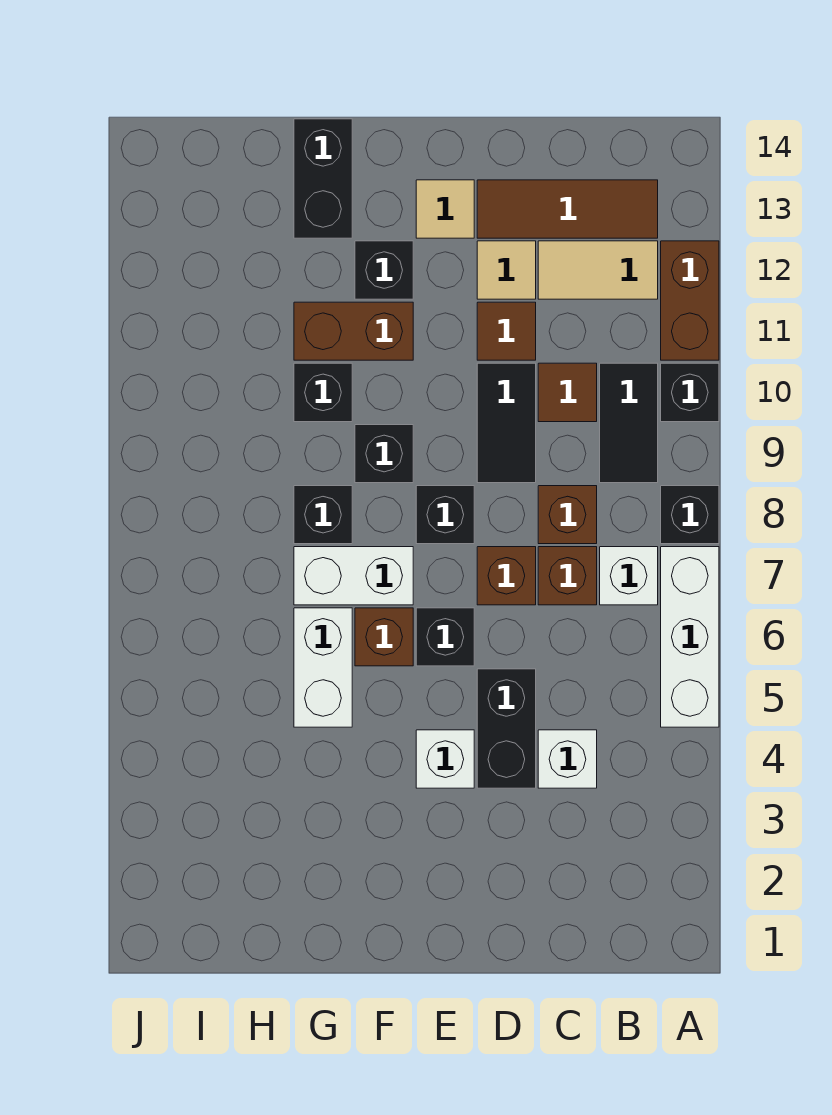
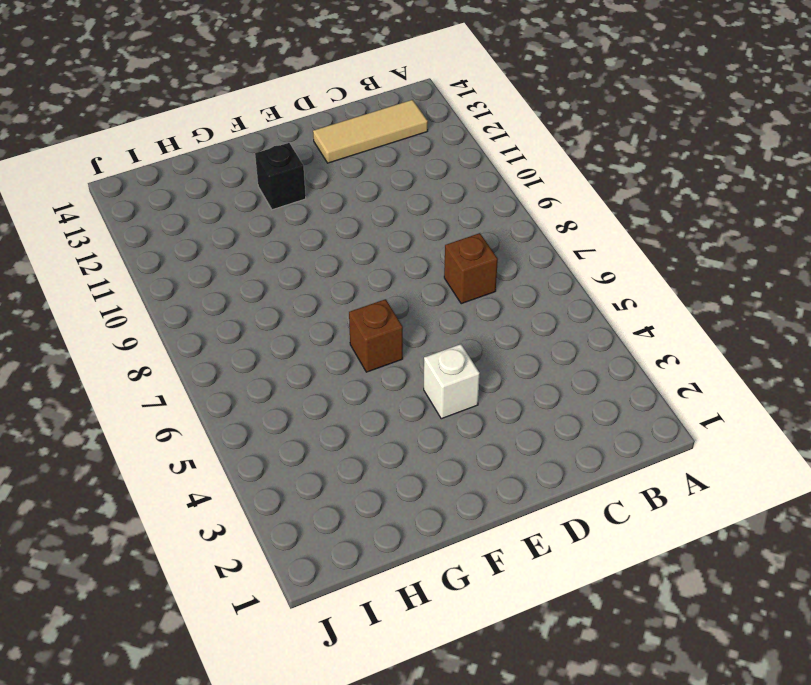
tan tile B13:D13 level 1 -> brown tile B13:D13 level 1
none -> white brick A5:A7 level 1
none -> black brick A8 level 1
none -> black brick A10 level 1
none -> brown brick A11:A12 level 1

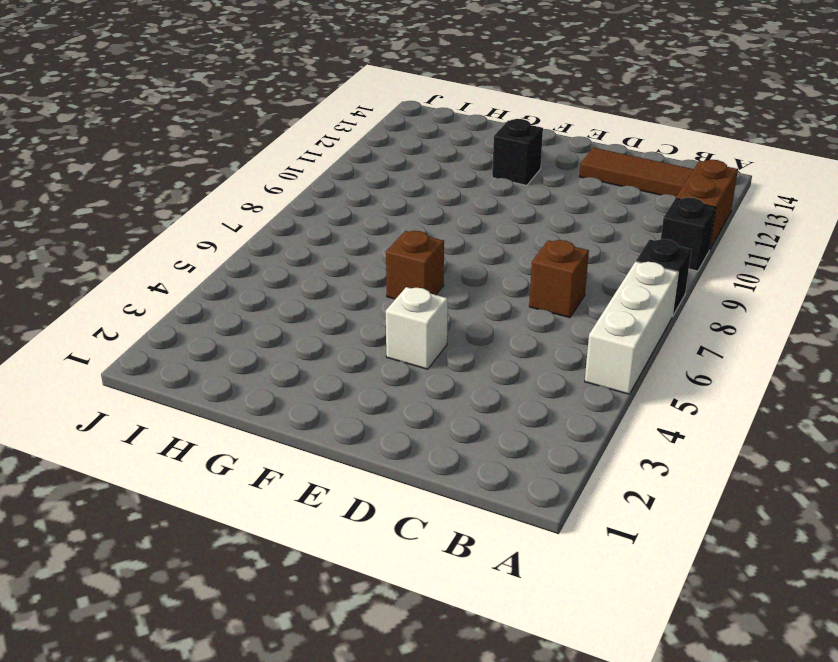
none -> white brick B7 level 1
none -> black tile B9:B10 level 1
none -> tan tile B12:C12 level 1
none -> white brick C4 level 1

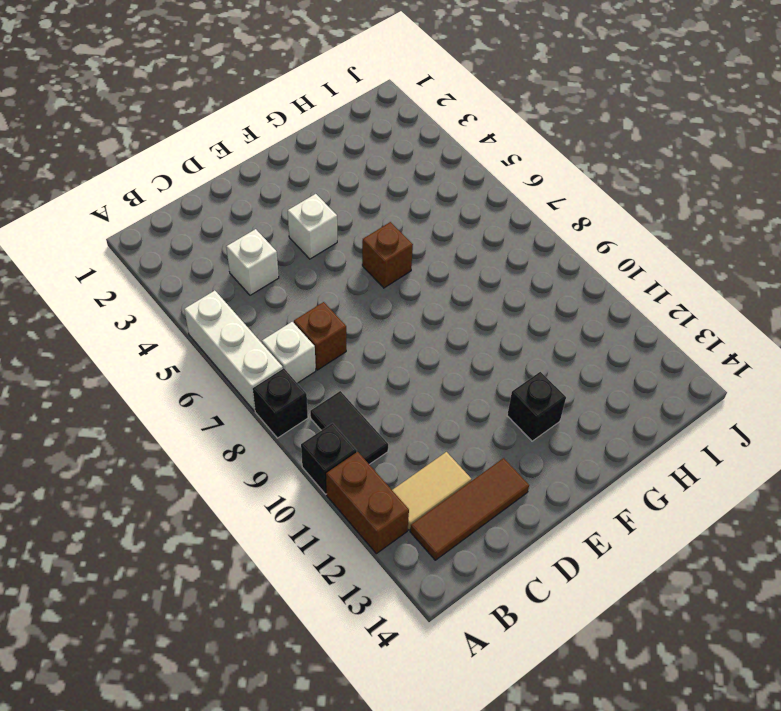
none -> brown brick C8 level 1
none -> brown tile C10 level 1
none -> black brick D4:D5 level 1
none -> brown brick D7 level 1

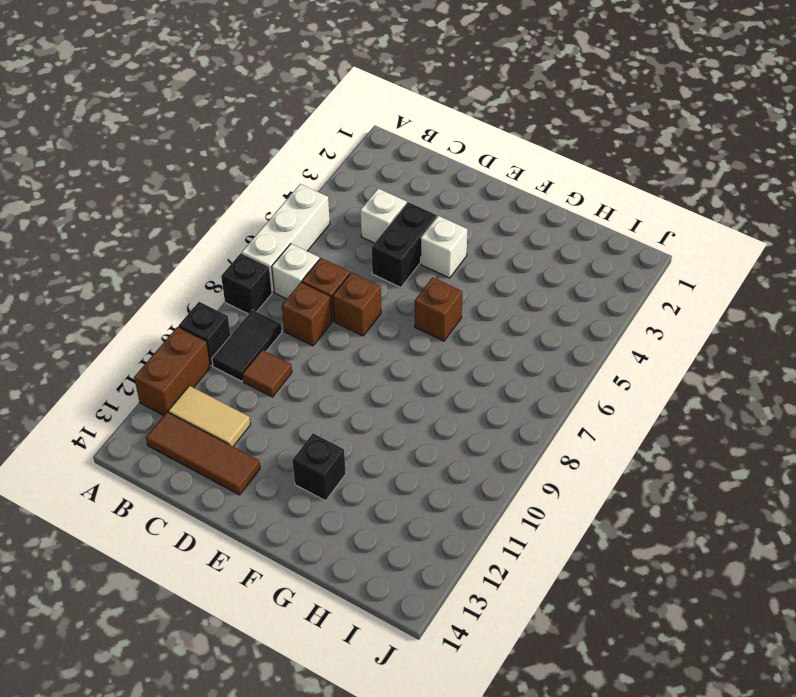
none -> black tile D9:D10 level 1
none -> brown tile D11 level 1
none -> tan tile D12 level 1
none -> black brick E6 level 1

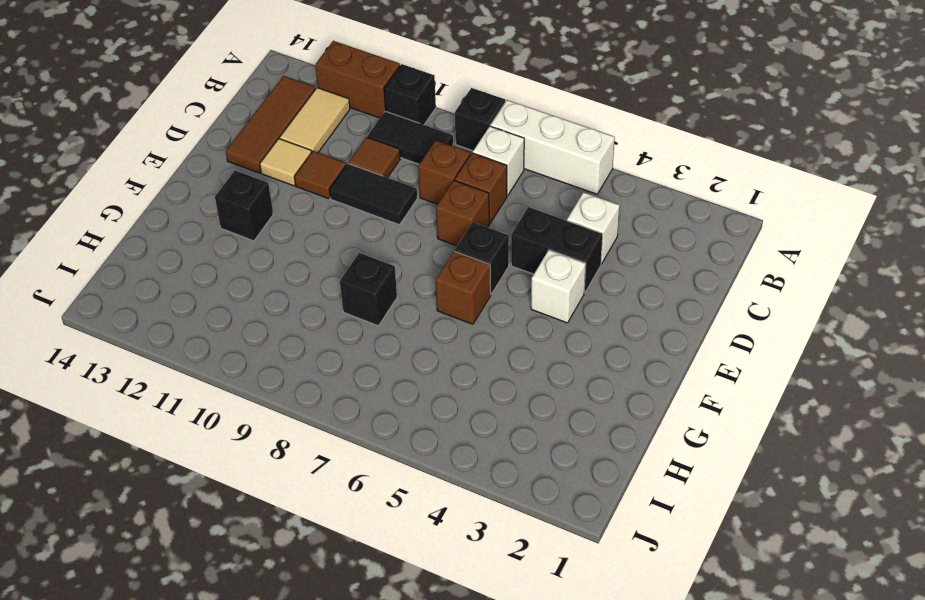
none -> black brick E8 level 1
none -> tan tile E13 level 1
none -> white brick F7:G7 level 1
none -> black brick F9 level 1

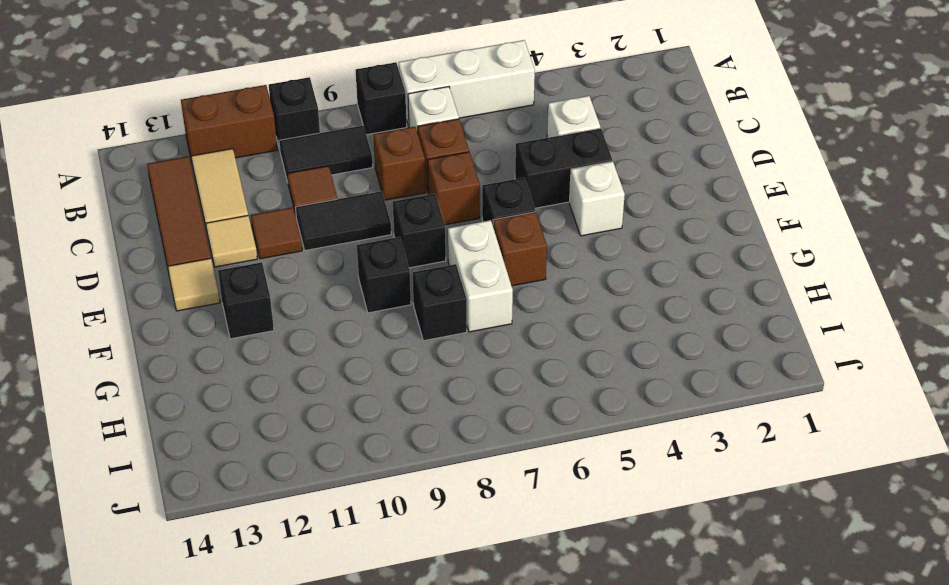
none -> brown brick F11:G11 level 1
none -> white brick G5:G6 level 1
none -> black brick G10 level 1
none -> black brick G13:G14 level 1

